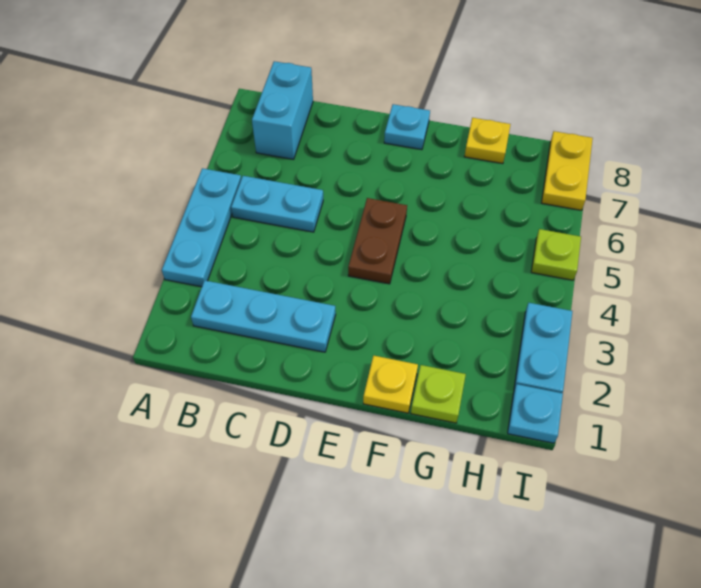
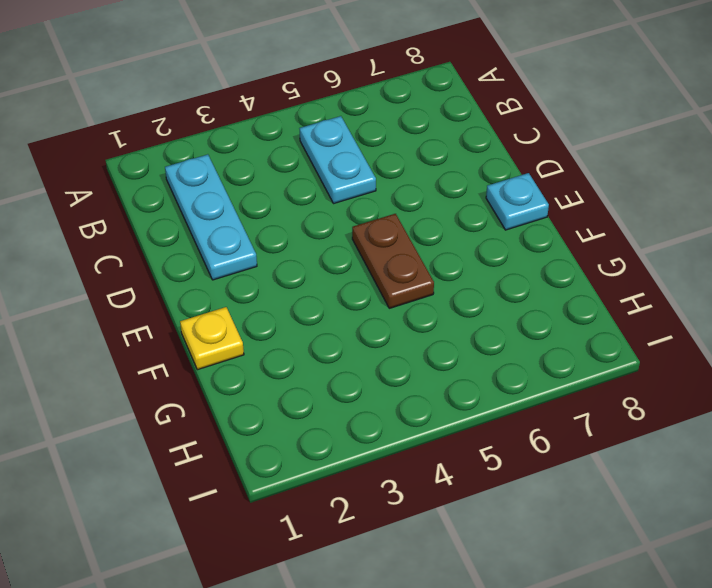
brown plate E5:F5 level 1 -> brown plate E4:E5 level 1
none -> cyan plate A3:A5 level 1
none -> cyan brick B7:B8 level 1
none -> lime plate G1 level 1

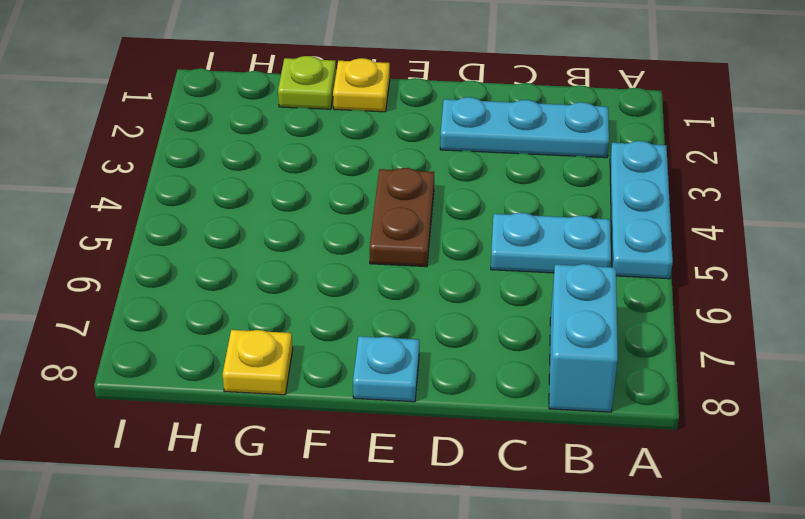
none -> cyan plate I1 level 1
none -> cyan plate I2:I3 level 1
none -> lime plate I5 level 1

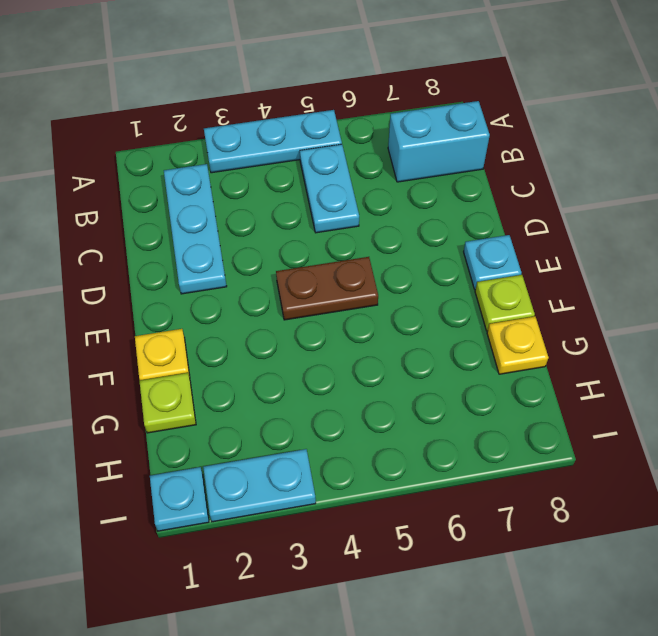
lime plate F8 level 1 -> lime plate I5 level 1
none -> yellow plate I7:I8 level 1

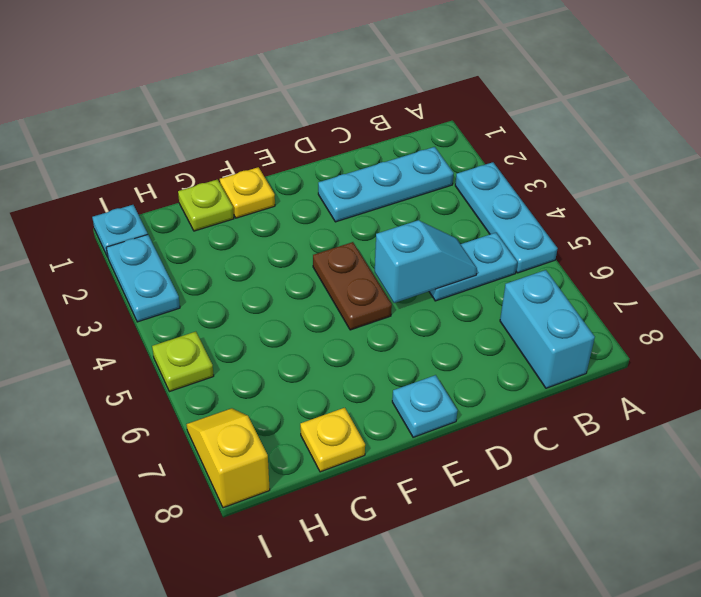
cyan slope C5:D5 level 2 top D -> none
yellow slope I7:I8 level 1 top 8 -> yellow plate I7:I8 level 1

